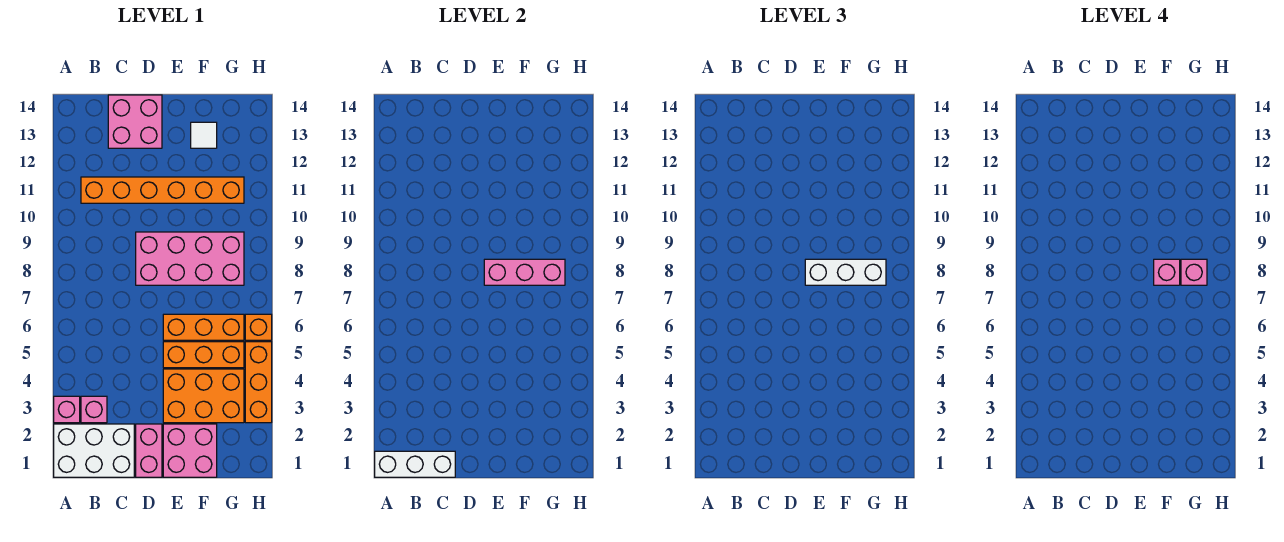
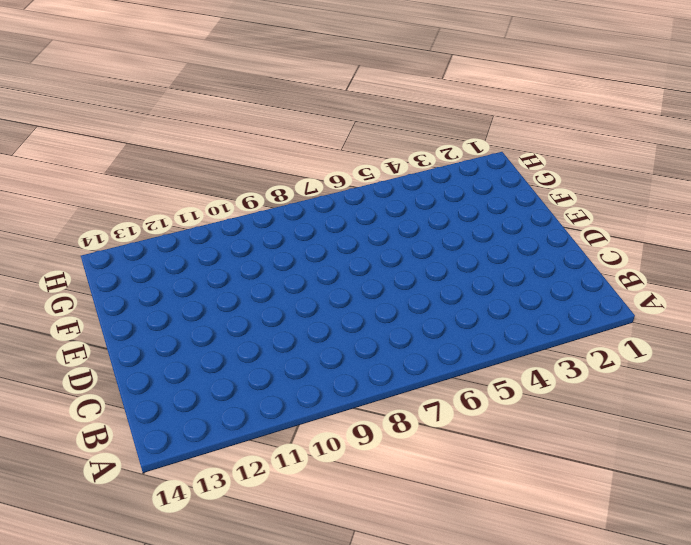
none -> white brick A1:C2 level 1
none -> pink brick A3 level 1
none -> pink brick B3 level 1

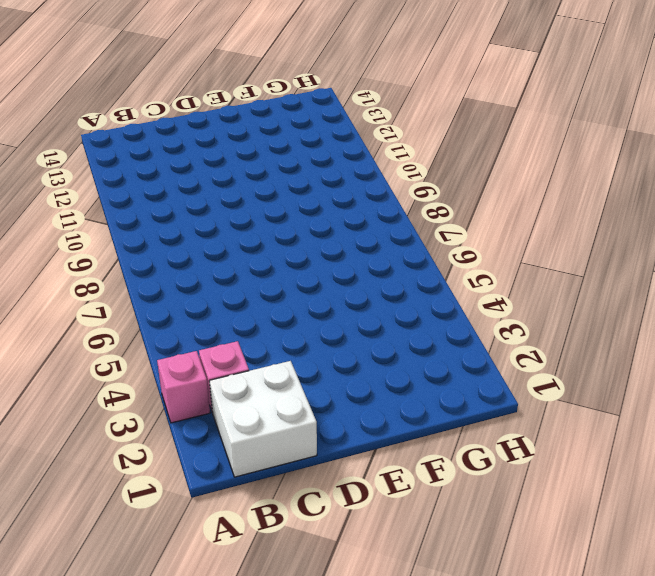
white brick B1:C2 level 1 -> white brick A1:C2 level 1
none -> orange brick B11:G11 level 1
none -> pink brick C13:D14 level 1
none -> pink brick D1:D2 level 1

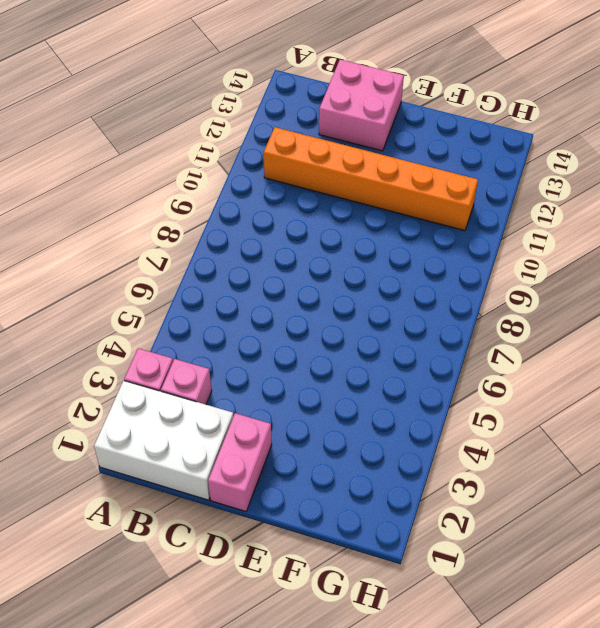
none -> pink brick D8:G9 level 1
none -> pink brick E1:F2 level 1
none -> orange brick E3:G4 level 1

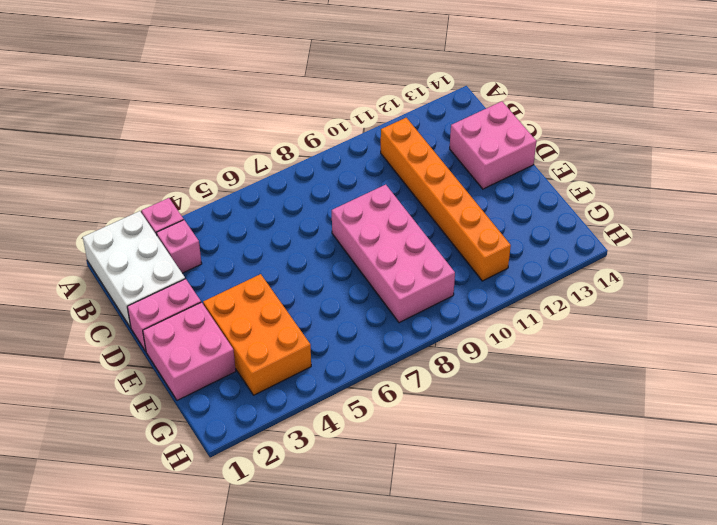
none -> orange brick E5:G5 level 1
none -> orange brick E6:G6 level 1
none -> white tile F13 level 1

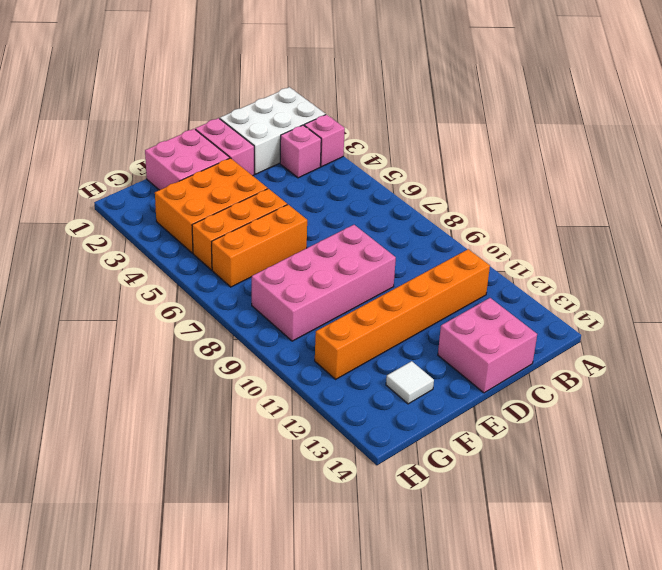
none -> orange brick H3:H5 level 1
none -> orange brick H6 level 1
none -> white brick A1:C1 level 2

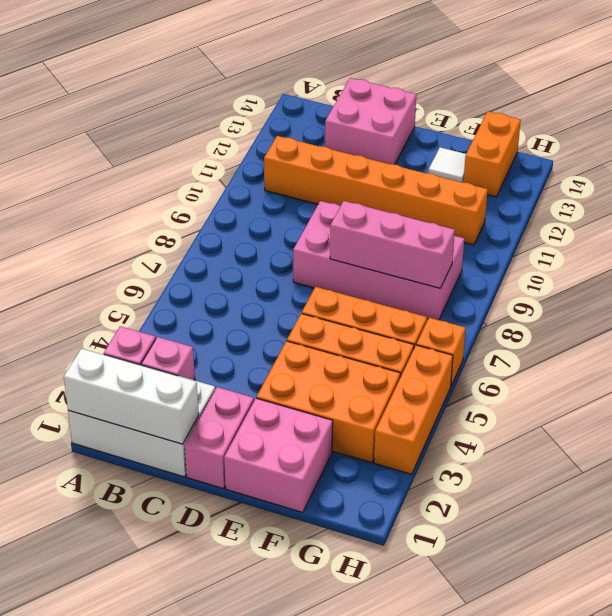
orange brick G13:G14 level 1 -> none
none -> white brick E8:G8 level 3
none -> pink brick F8 level 4
none -> pink brick G8 level 4

